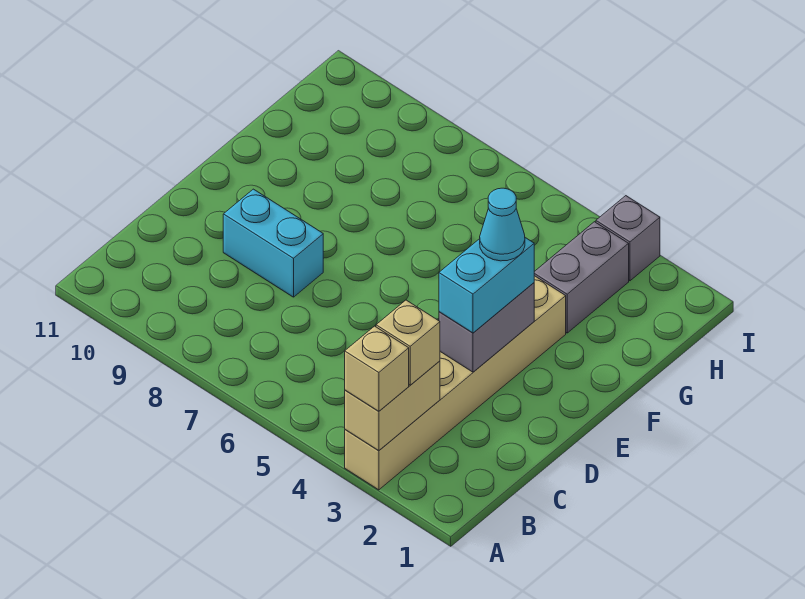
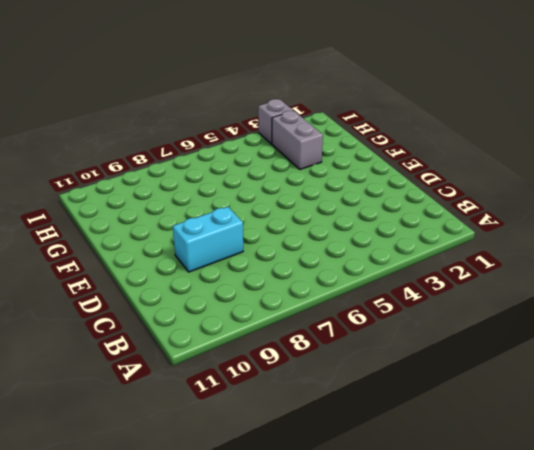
none -> tan brick A3:F3 level 1
none -> tan brick A3:B3 level 2

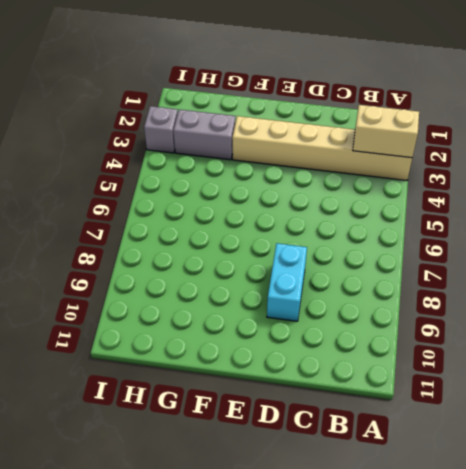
none -> grey brick D3:E3 level 2
none -> tan brick A3 level 3

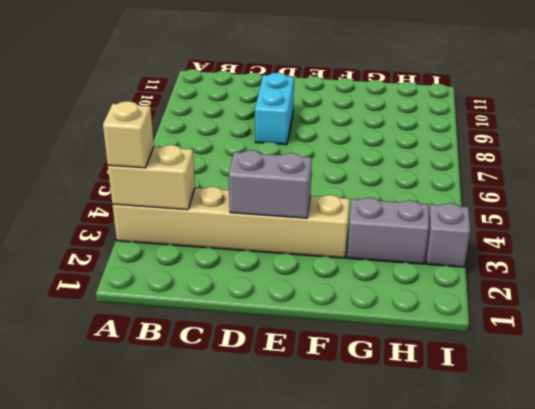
none -> tan brick B3 level 3
none -> cyan brick D3:E3 level 3

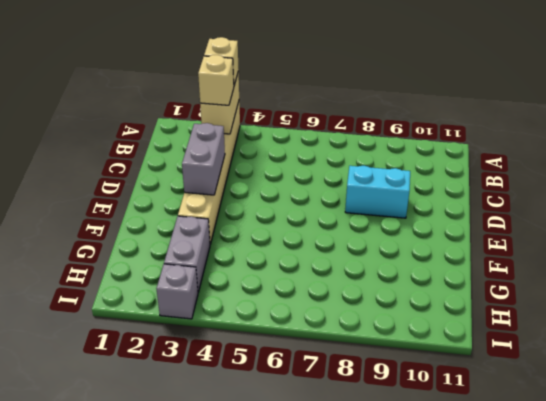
none -> cyan brick D3:E3 level 3
none -> cyan cone E3 level 4

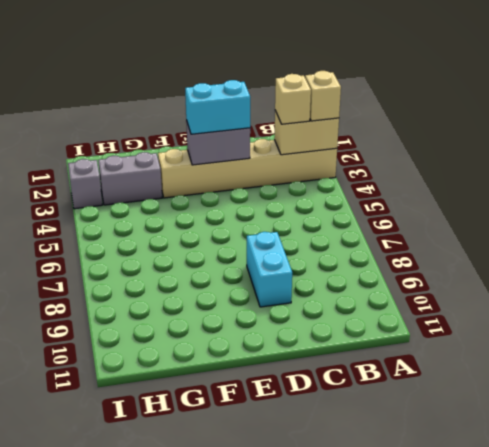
none -> cyan cone E3 level 4

